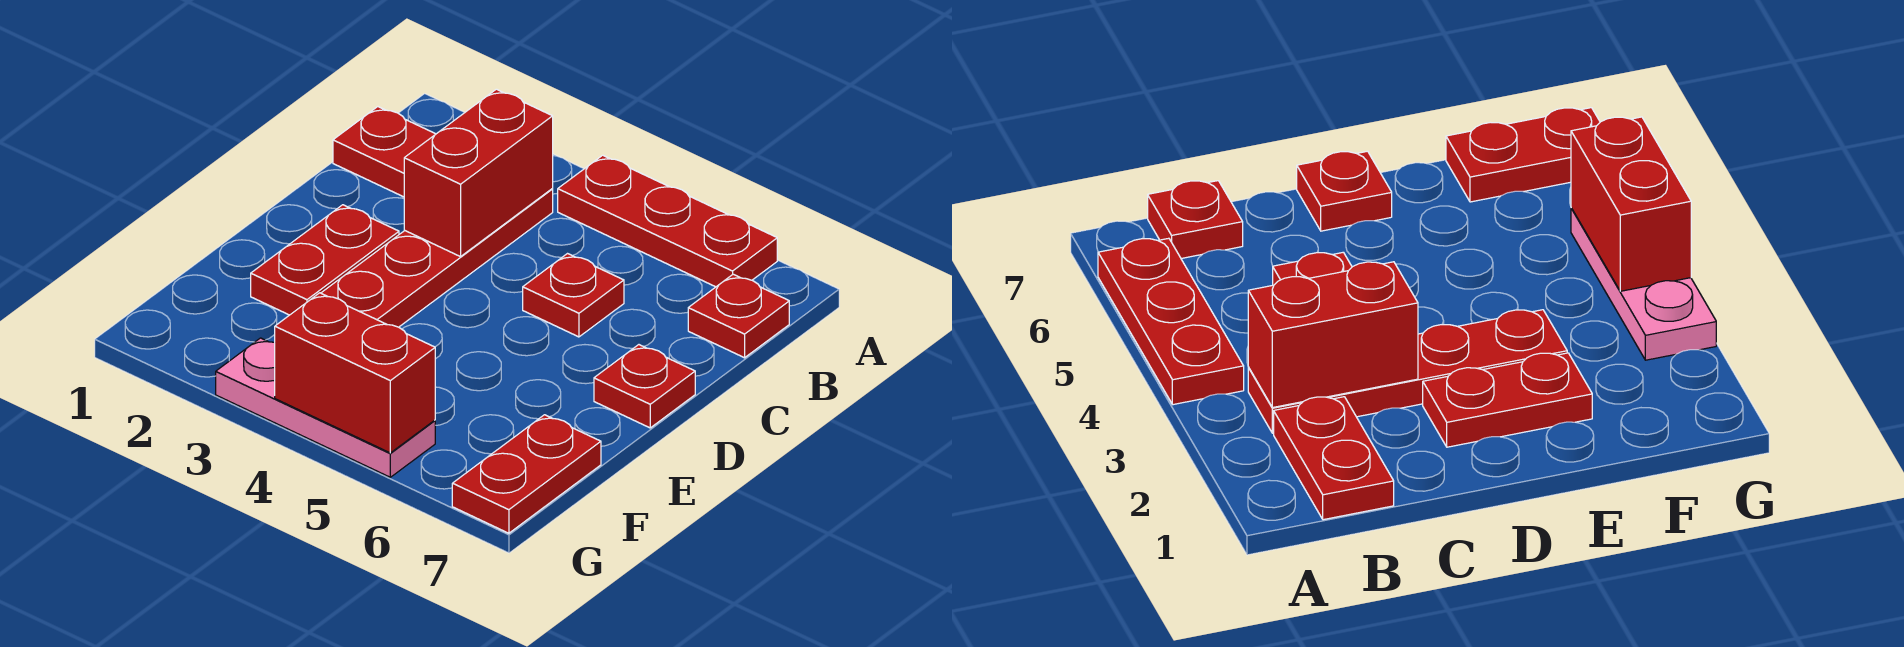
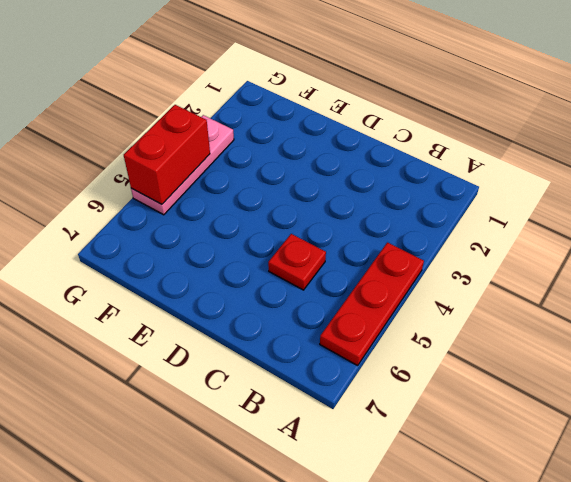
none -> red plate B1:B2 level 1
none -> red plate B3:E3 level 1

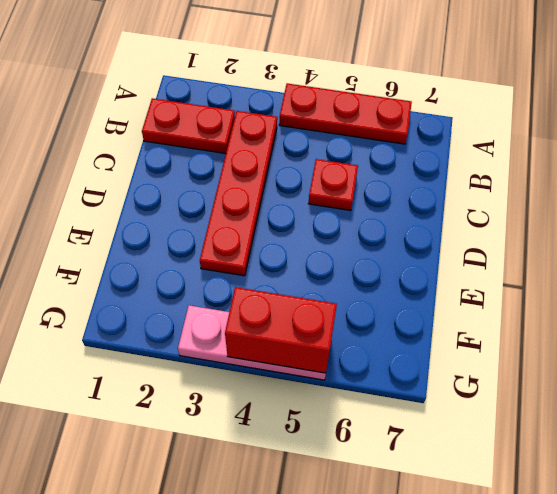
none -> red plate B7 level 1
none -> red plate D2:E2 level 1

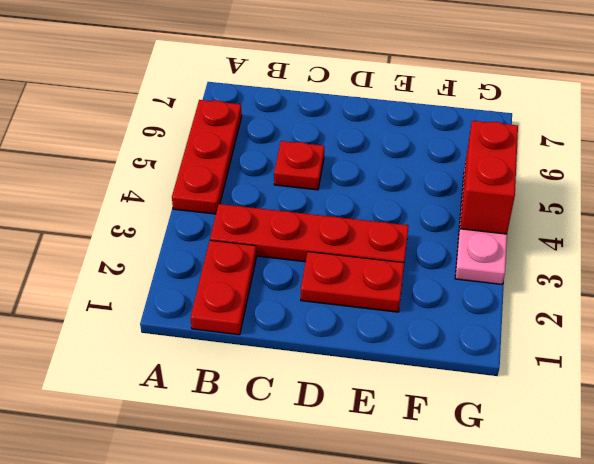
none -> red plate B7 level 1
none -> red plate D7 level 1

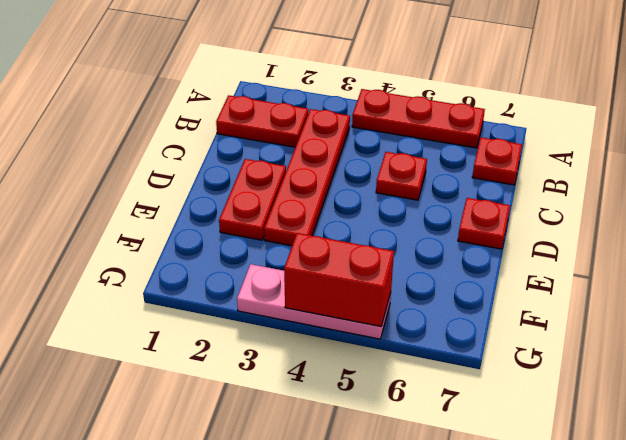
none -> red plate F7:G7 level 1
none -> red brick B3:C3 level 2

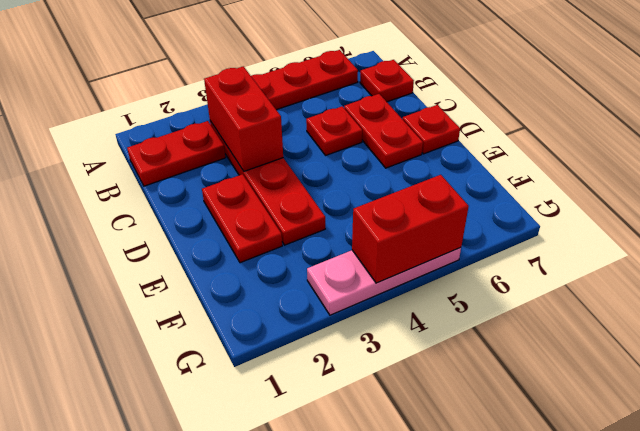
red plate C6:D6 level 1 -> red plate F7:G7 level 1

